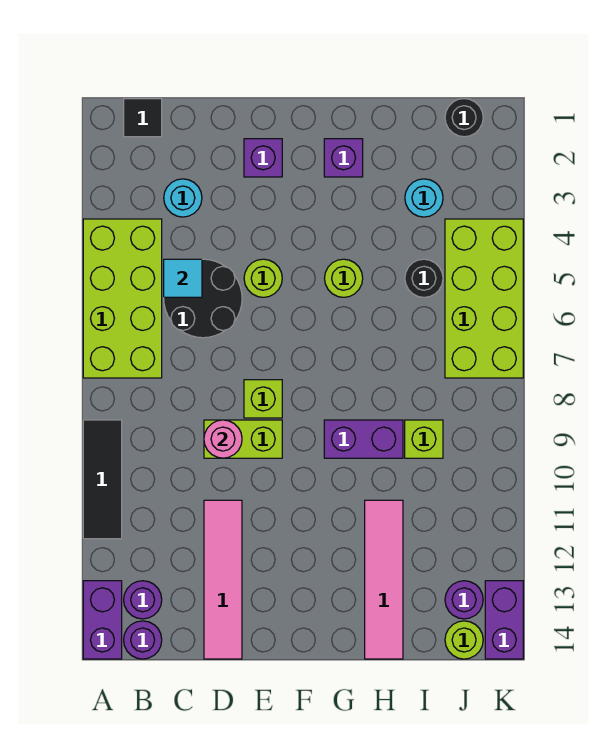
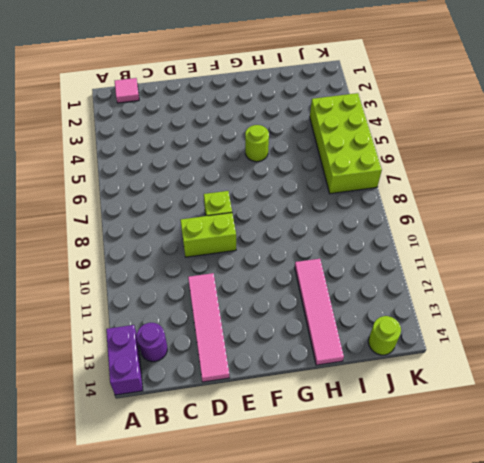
pink tile B1 level 1 -> black tile B1 level 1
none -> lime brick A4:B7 level 1
none -> black tile A9:A11 level 1
none -> purple round brick B14 level 1

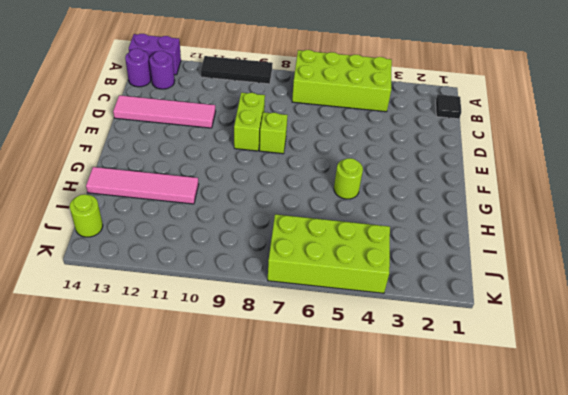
none -> cyan round brick C3 level 1
none -> black round brick C5:D6 level 1
none -> purple brick E2 level 1

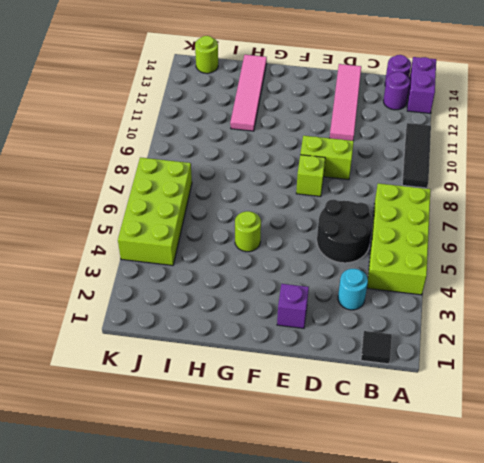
none -> lime round brick E5 level 1
none -> purple brick G2 level 1
none -> purple brick G9:H9 level 1

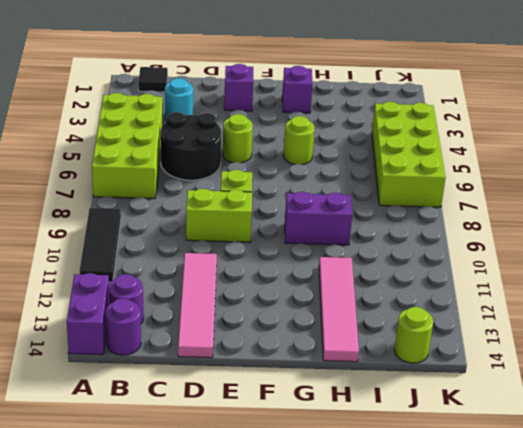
none -> cyan round brick I3 level 1
none -> black round brick I5 level 1
none -> lime brick I9 level 1

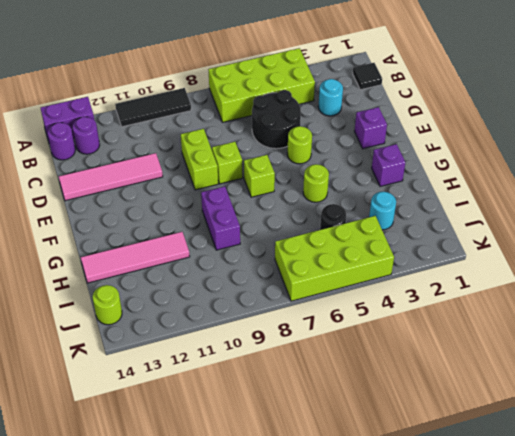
lime brick F7 level 1 -> lime brick I9 level 1
none -> black round brick J1 level 1
none -> purple round brick J13 level 1
none -> purple brick K13:K14 level 1

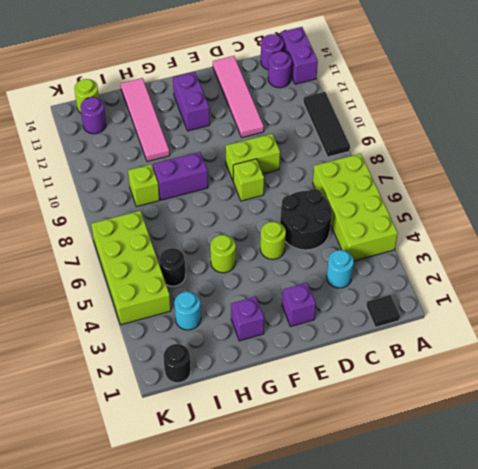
purple brick F12:F13 level 1 -> purple brick K13:K14 level 1
none -> cyan tile C5 level 2
none -> pink round brick D9 level 2

